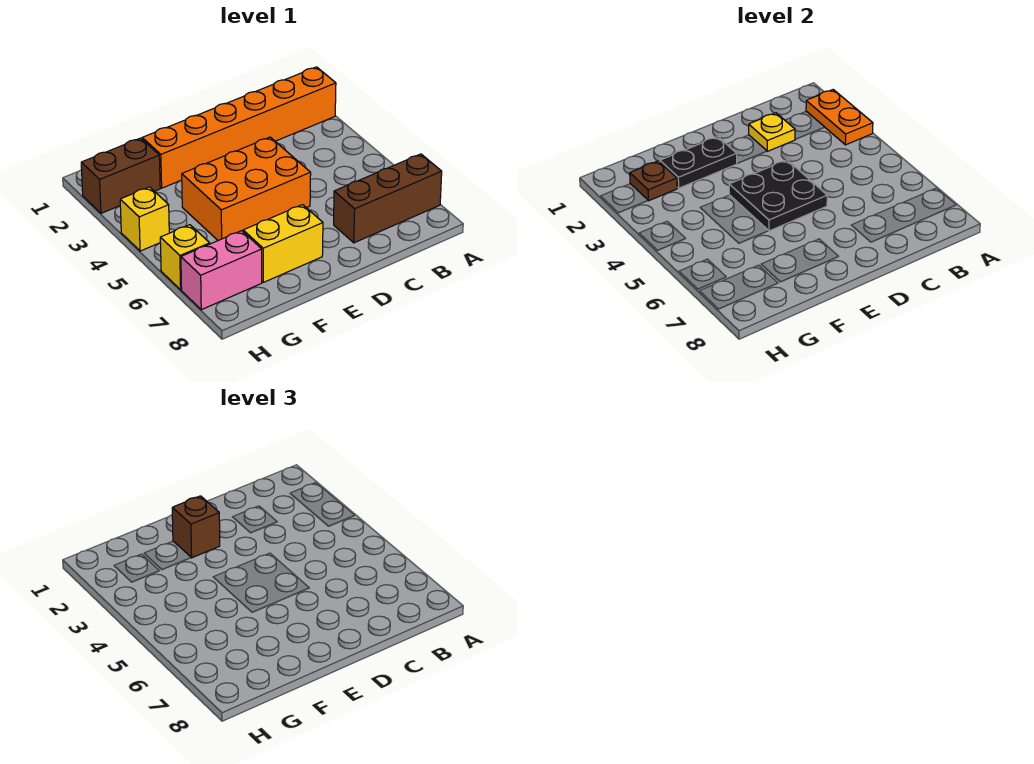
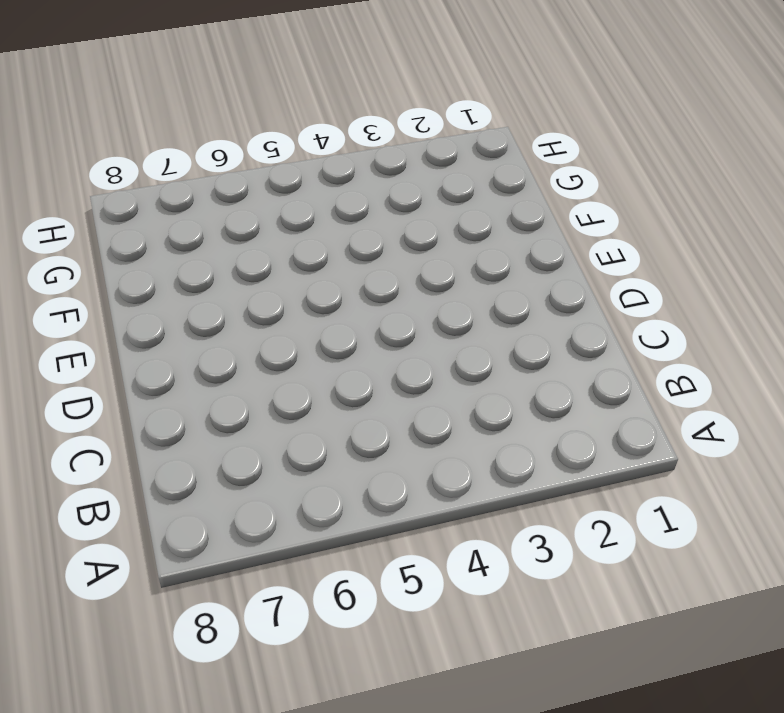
none -> orange brick A2:F2 level 1
none -> brown brick A7:C7 level 1
none -> orange brick D4:F5 level 1

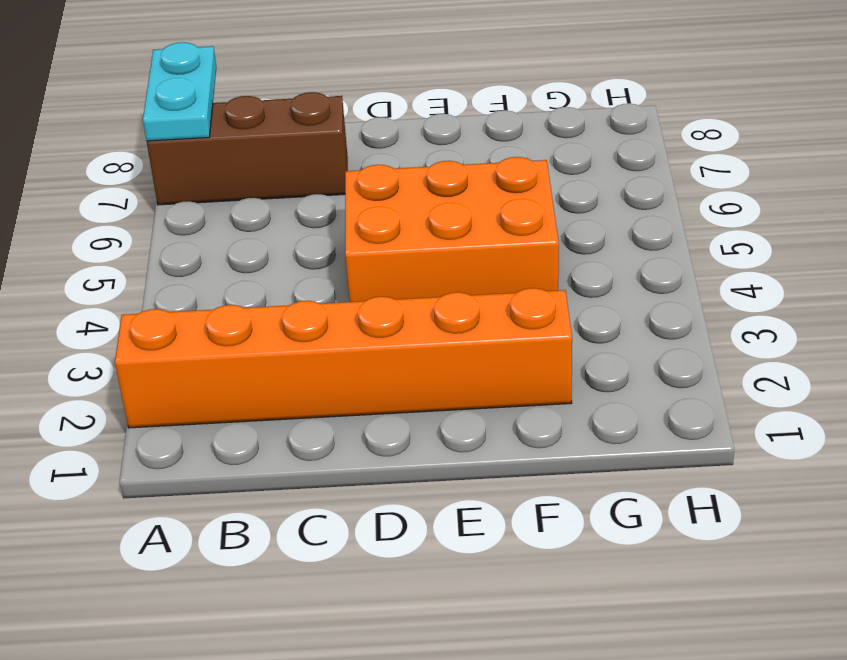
cyan plate A7:A8 level 2 -> none
none -> yellow brick E7:F7 level 1
none -> brown brick G2:H2 level 1
none -> pink brick G7:H7 level 1

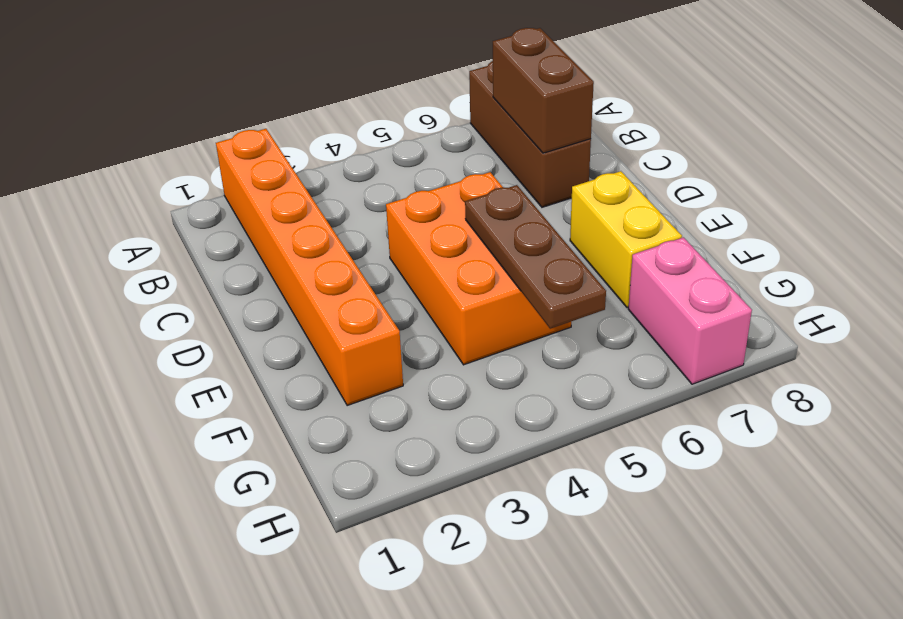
brown brick B7:C7 level 2 -> brown brick G2:H2 level 1
brown plate E5:G5 level 2 -> black plate D4:E5 level 2
none -> yellow brick H4 level 1
none -> yellow brick H6 level 1
none -> orange plate A2:A3 level 2

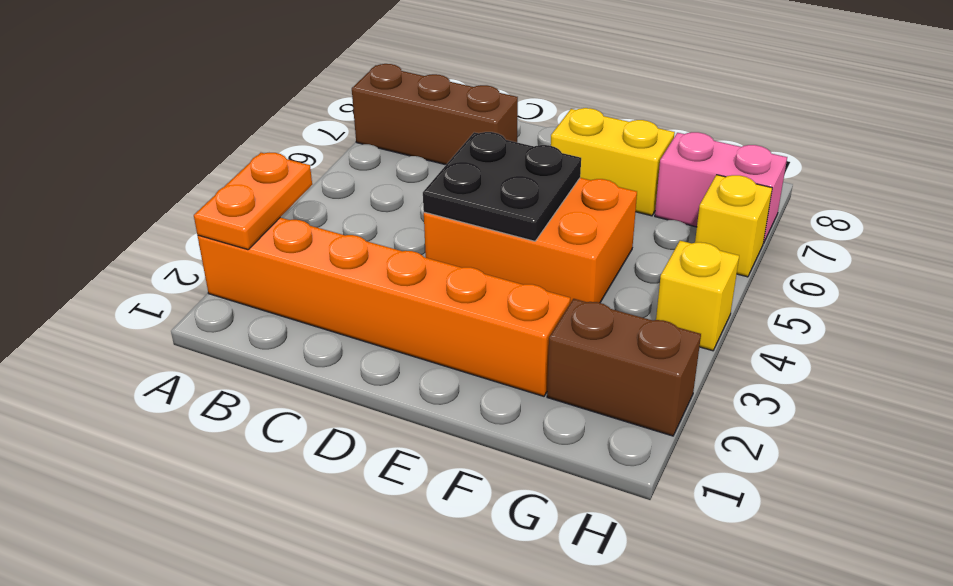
none -> yellow plate C2 level 2
none -> black plate E2:F2 level 2
none -> brown plate G2 level 2

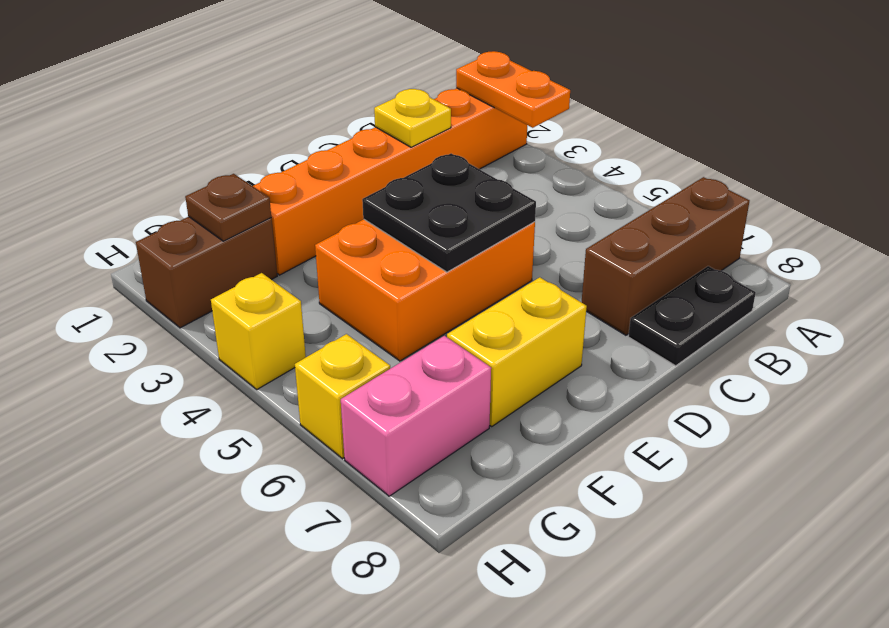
black plate B8:C8 level 1 -> black plate E2:F2 level 2
none -> brown brick E2 level 3

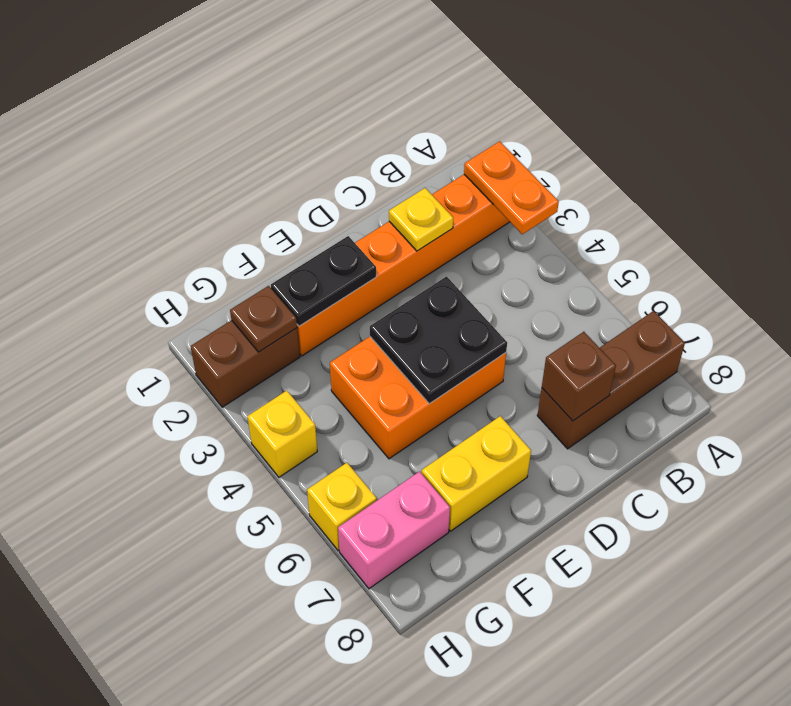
brown brick C7 level 2 -> brown brick E2 level 3

